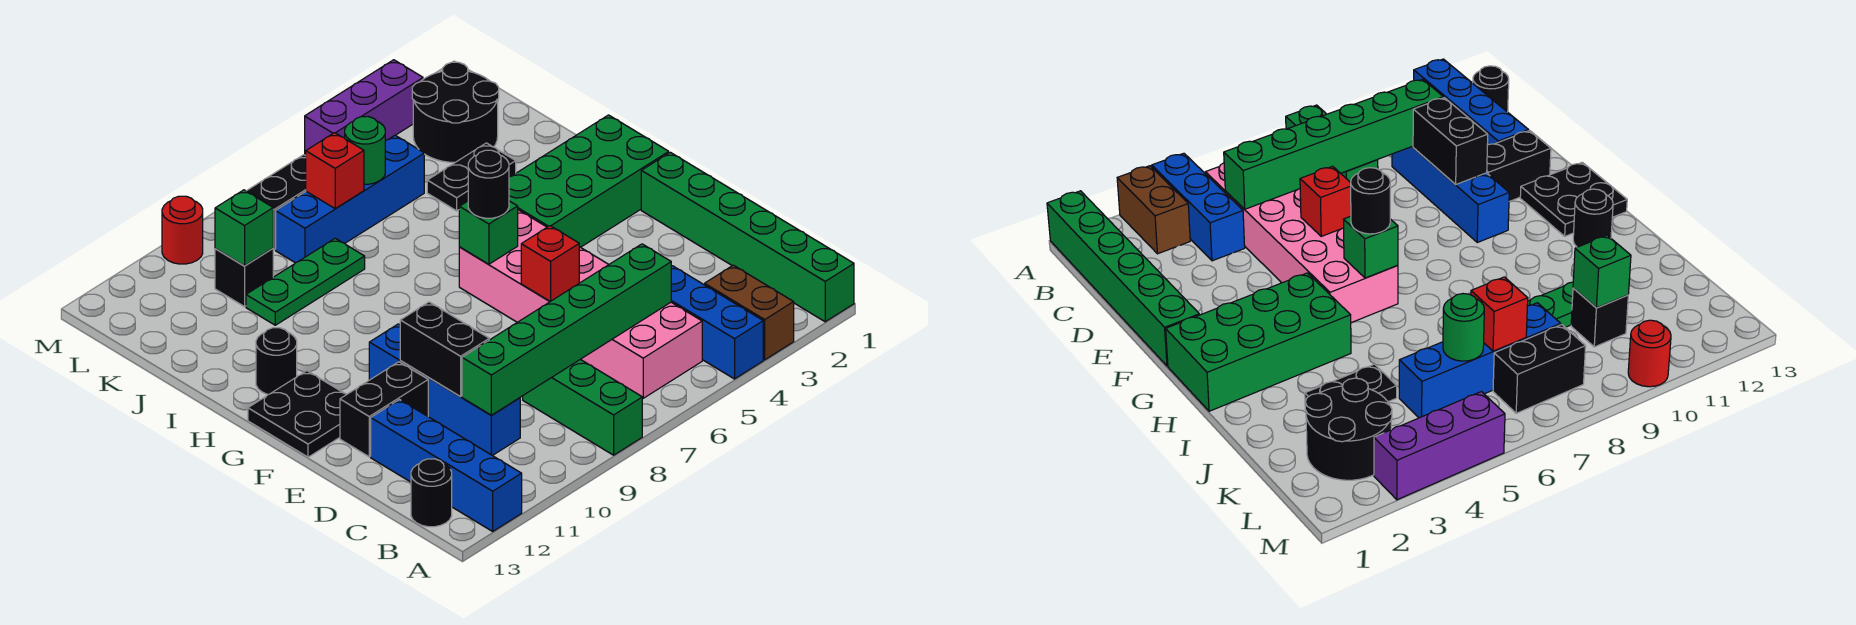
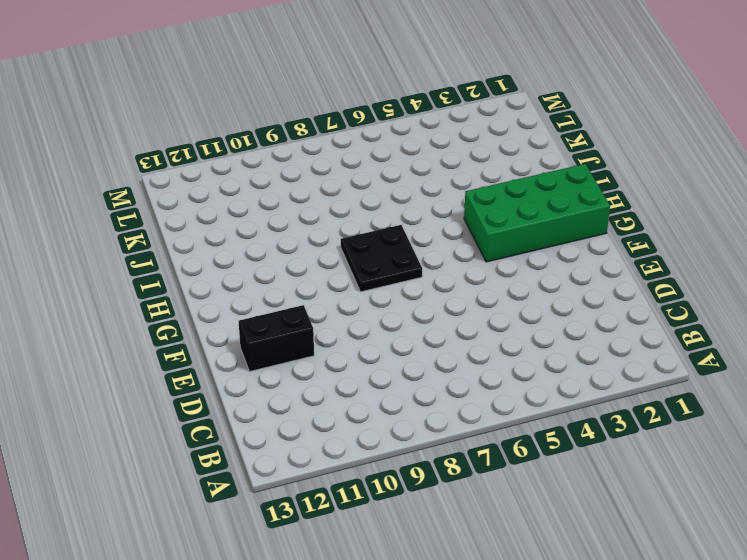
black plate G7:H8 level 1 -> black plate F12:G13 level 1
none -> green brick A1:F1 level 1
none -> brown brick A3:B3 level 1
none -> blue brick A4:C4 level 1

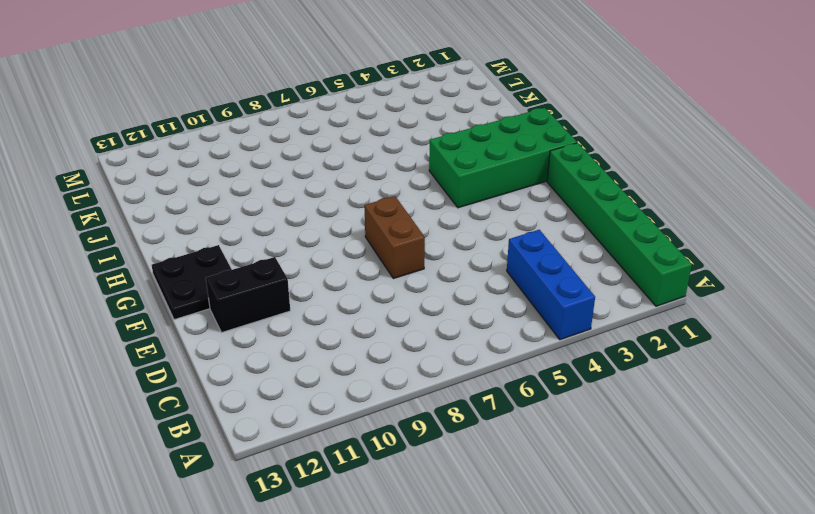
brown brick E7:F7 level 1 -> brown brick A3:B3 level 1
none -> green brick A8:C8 level 1
none -> blue brick A12:D12 level 1
none -> pink brick B5:G6 level 1

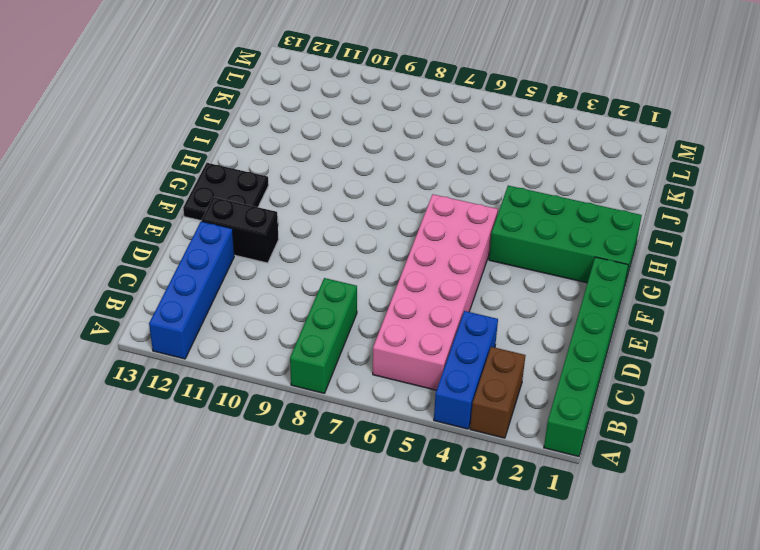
none -> black round brick B13 level 1
none -> blue brick C10:F10 level 1
none -> black round brick H12 level 1

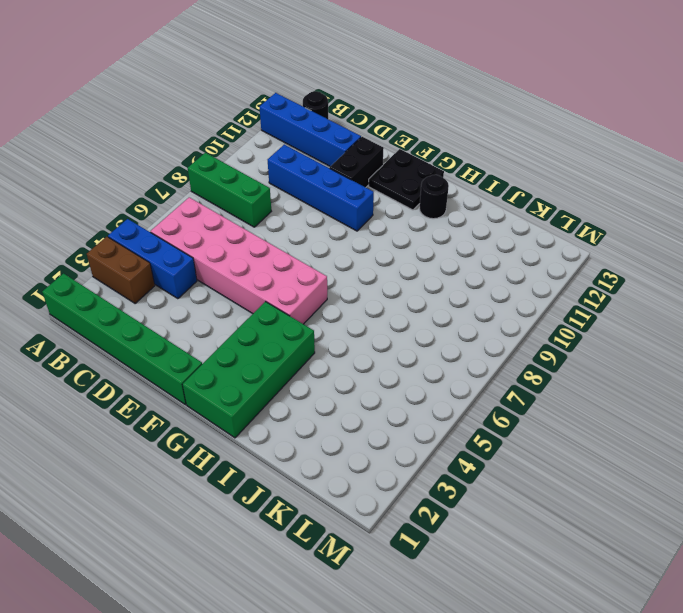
none -> black plate J3:J4 level 1
none -> green plate J8:J10 level 1
none -> black round brick K2:L3 level 1

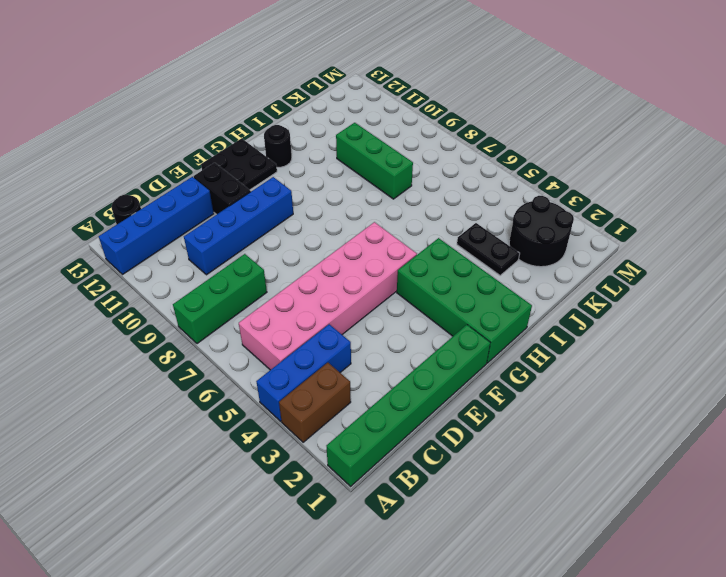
green brick J8:J10 level 1 -> green plate J8:J10 level 1
none -> blue brick K5:K8 level 1
none -> black brick K10 level 1
none -> black brick L7:L8 level 1

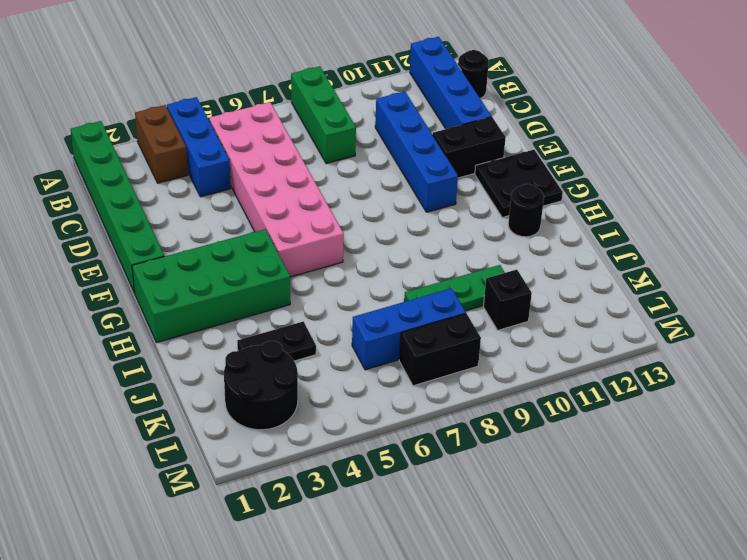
blue brick K6:K8 level 1 -> blue brick K5:K8 level 1
none -> purple brick M3:M5 level 1
none -> red round brick M10 level 1
none -> green brick C5:C10 level 2

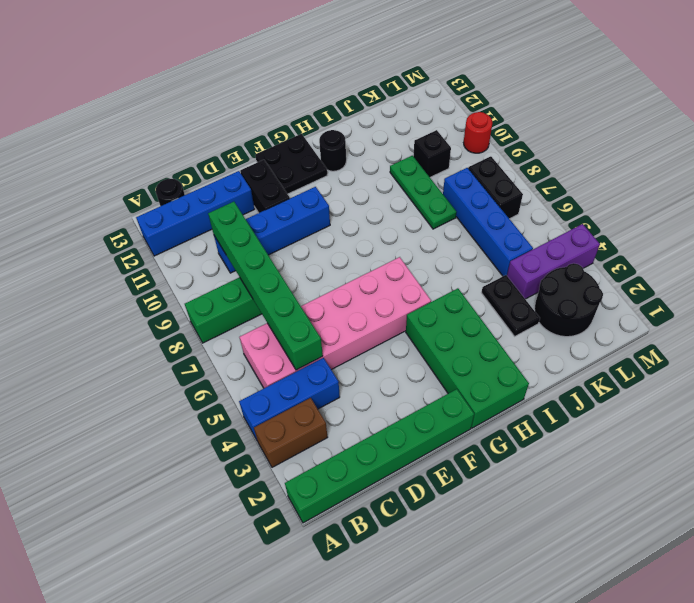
purple brick K4:M4 level 1 -> purple brick M3:M5 level 1
none -> black brick D10:E10 level 2
none -> red brick E6 level 2
none -> green brick G6 level 2

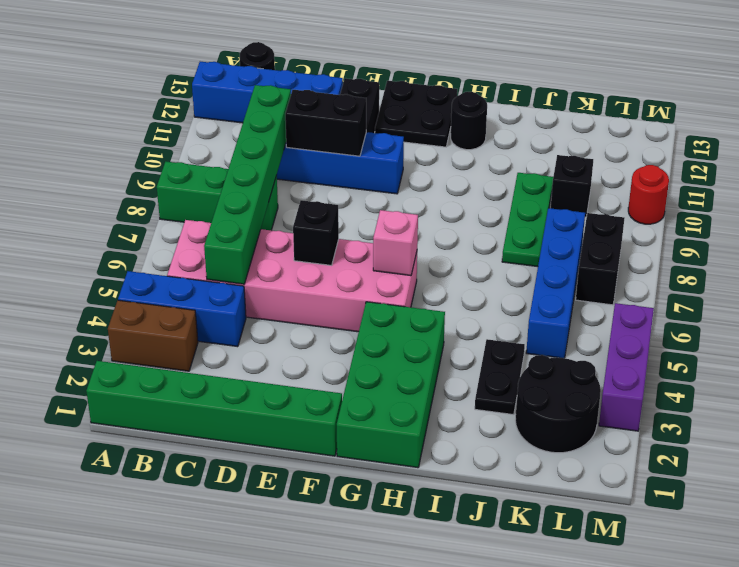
black brick E6 level 2 -> red brick E6 level 2
pink brick G6 level 2 -> green brick G6 level 2
none -> green round brick K6 level 2
none -> red brick K7 level 2
none -> green brick K10 level 2

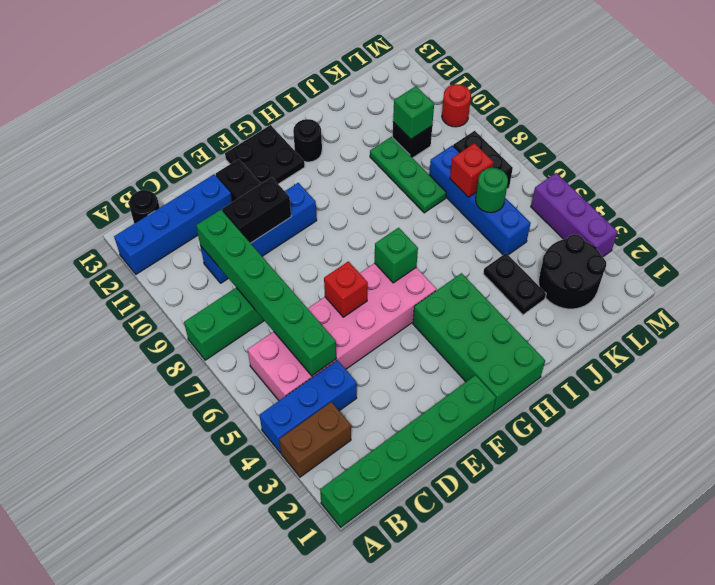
none -> black round brick G6 level 3

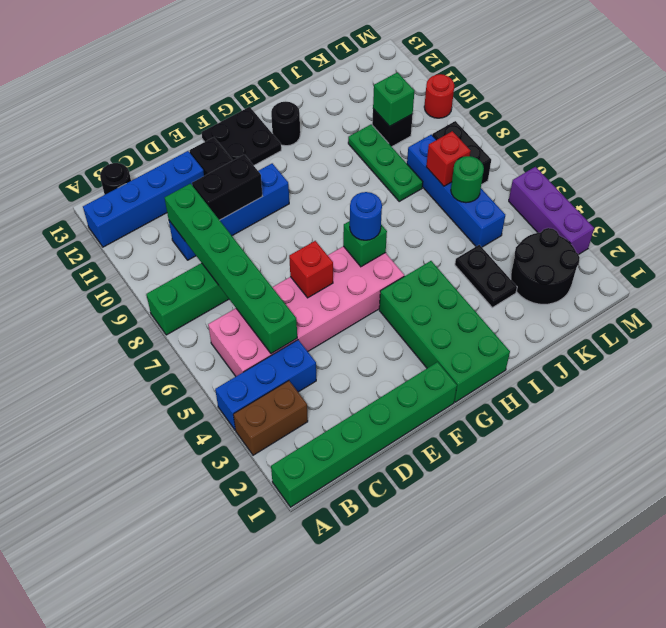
blue round brick G6 level 3 -> black round brick G6 level 3

